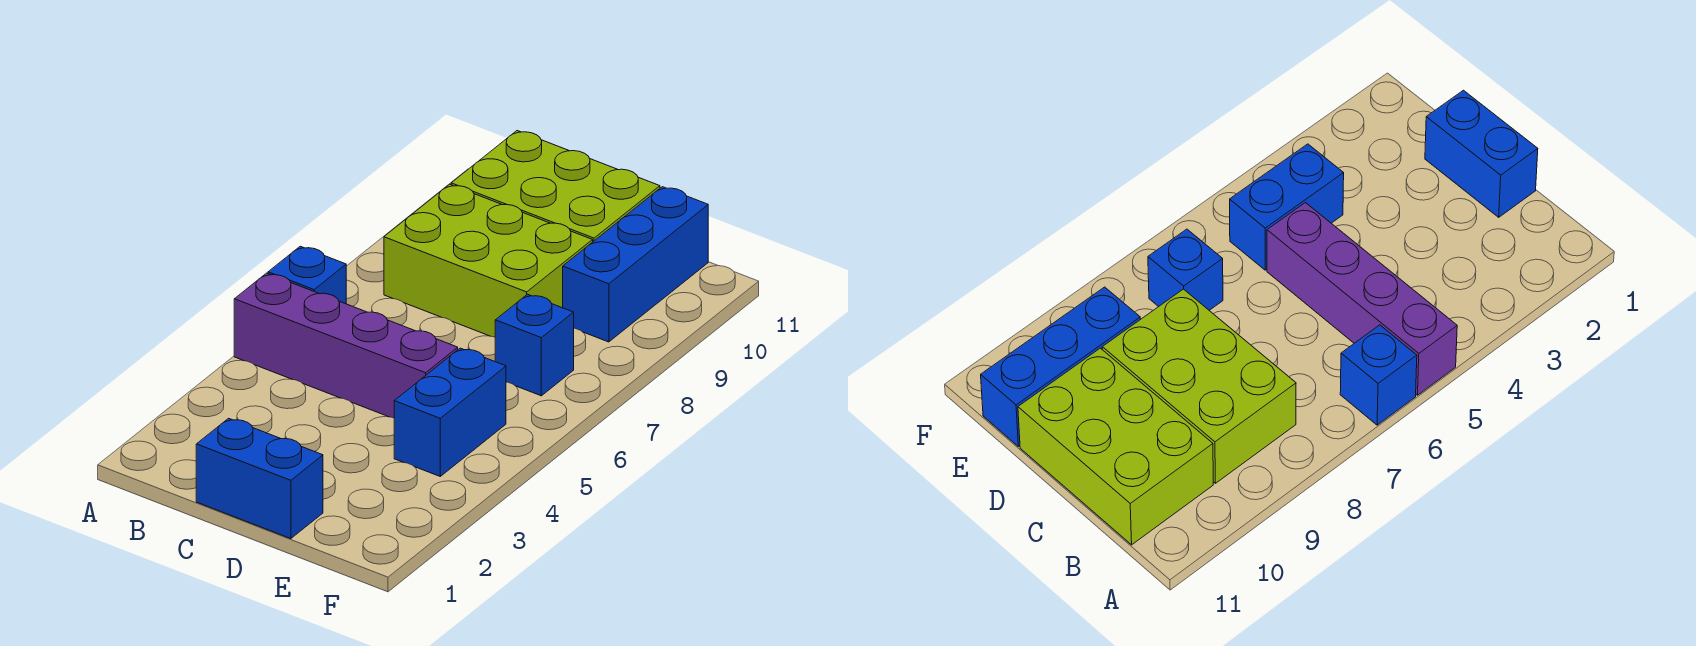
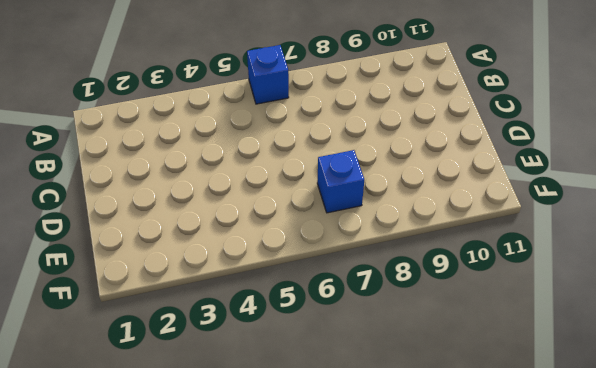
none -> purple brick A5:D5 level 1
none -> lime brick B8:D9 level 1

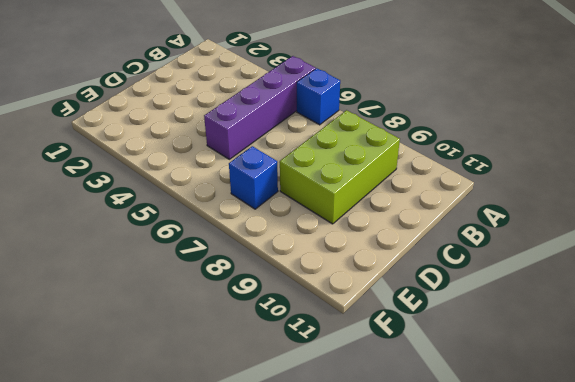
none -> lime brick B10:D11 level 1
none -> blue brick C1:D1 level 1

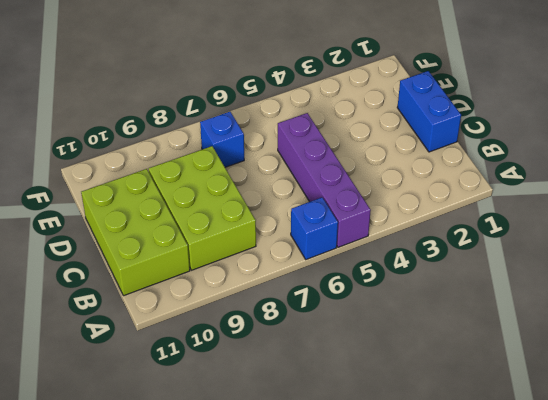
none -> blue brick E4:E5 level 1
none -> blue brick E9:E11 level 1

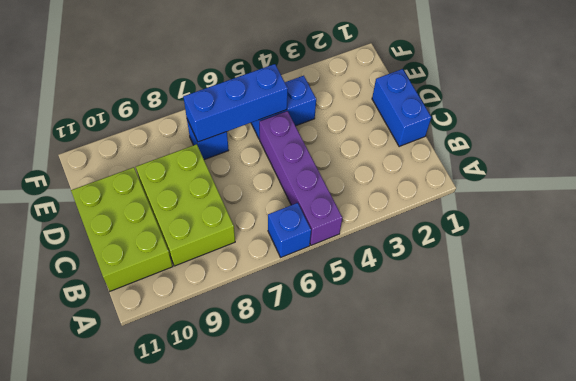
blue brick E5:E7 level 2 -> blue brick E9:E11 level 1

